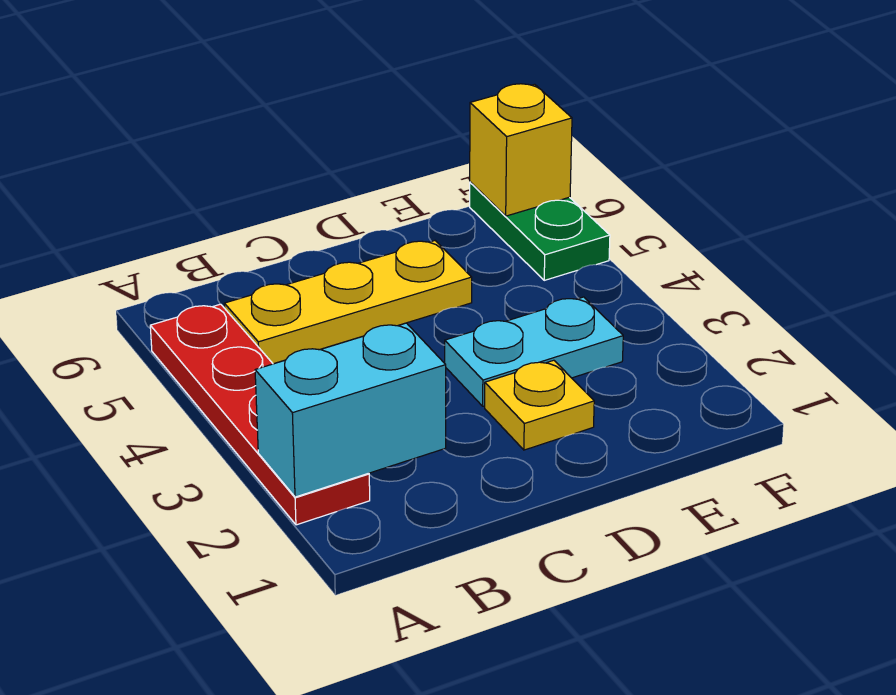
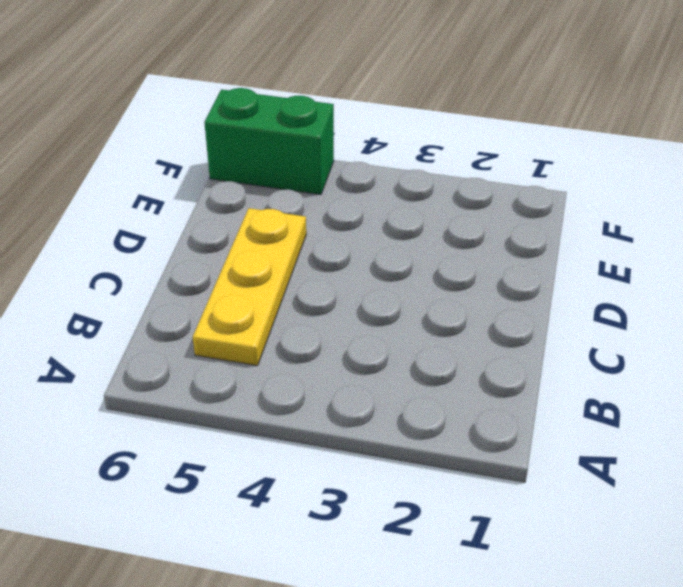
green brick F5:F6 level 1 -> green plate F5:F6 level 1
none -> red plate A2:A5 level 1
none -> yellow plate D2 level 1

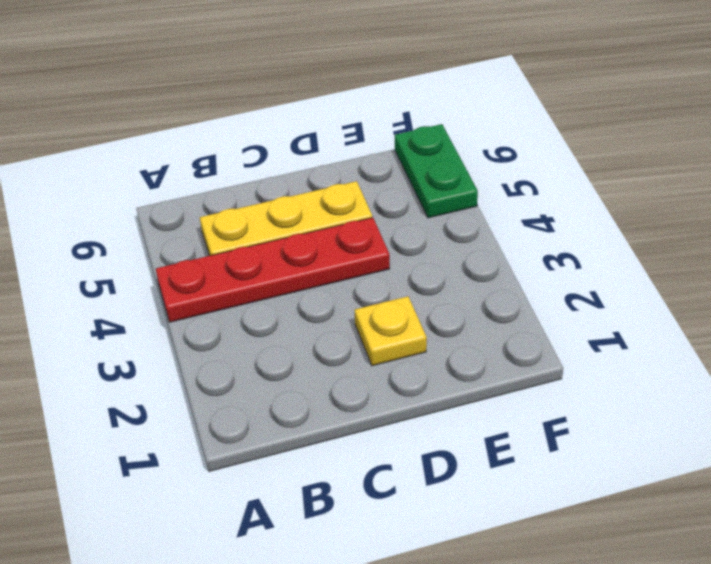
red plate A4:D4 level 1 -> red plate A2:A5 level 1
none -> cyan plate D3:E3 level 1
none -> cyan brick A2:B2 level 2

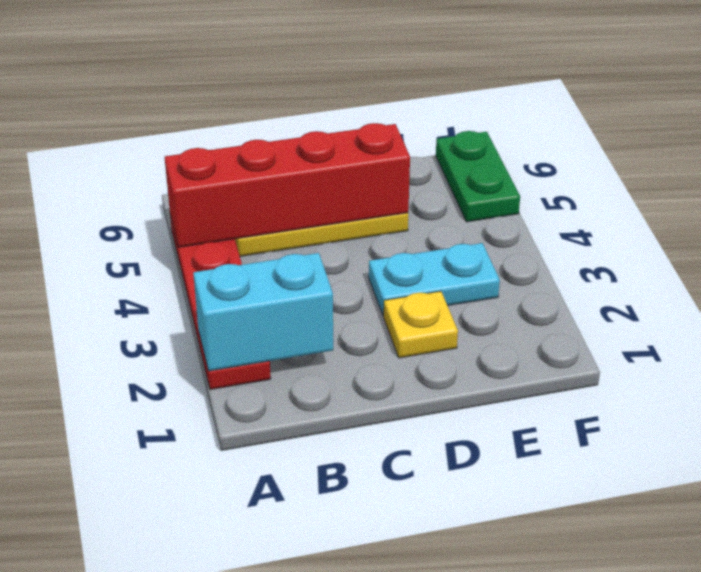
red brick A5:D5 level 2 -> none
none -> yellow brick F6 level 2

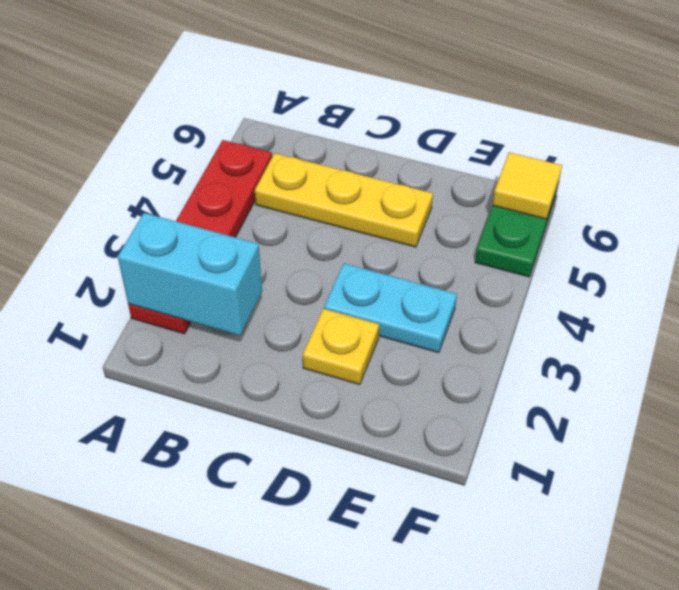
yellow tile F6 level 2 -> yellow brick F6 level 2

